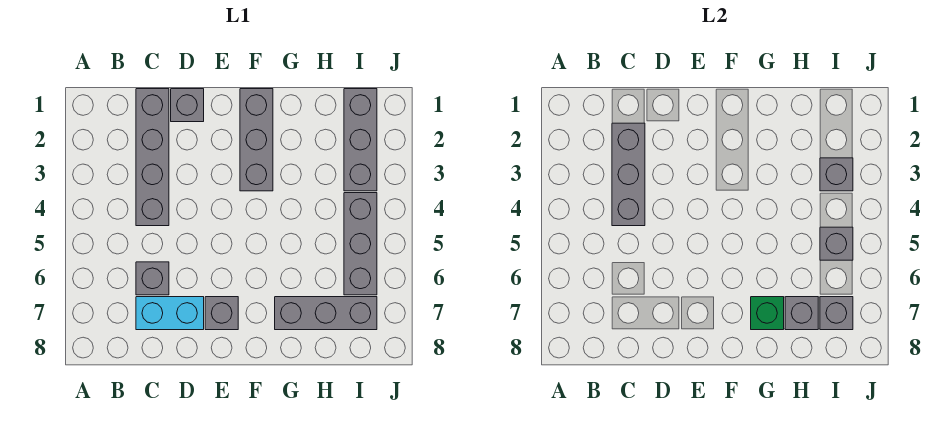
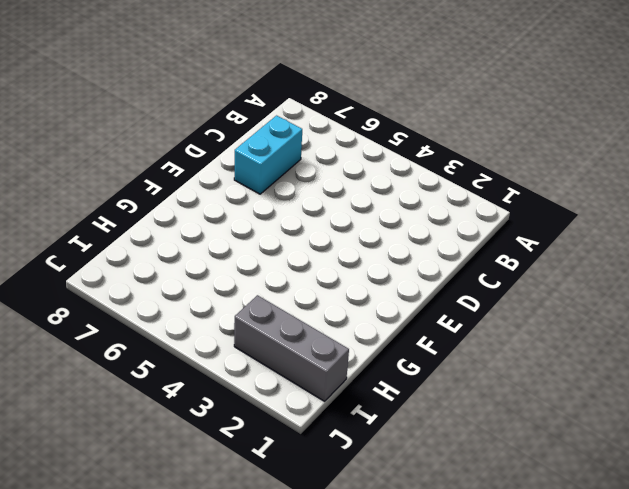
none -> grey brick C1:C4 level 1
none -> grey brick C6 level 1
none -> grey brick D1 level 1

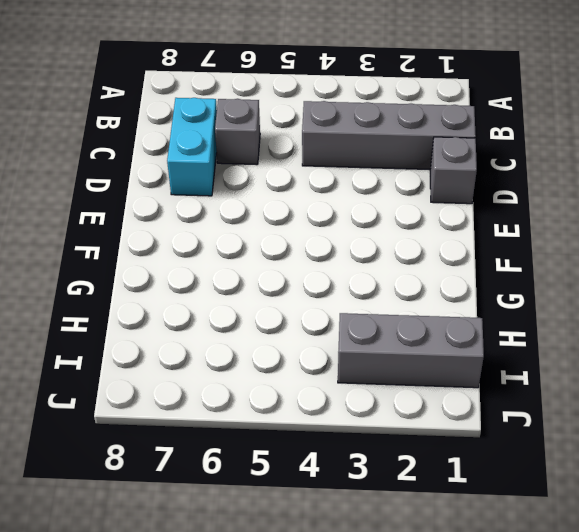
none -> grey brick E7 level 1
none -> grey brick F1:F3 level 1
none -> grey brick G7:I7 level 1

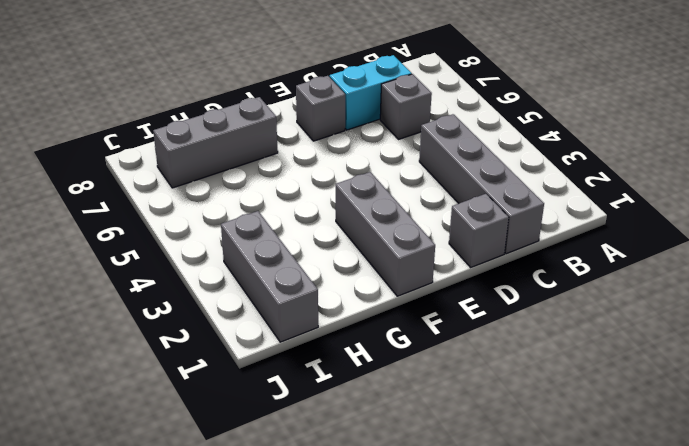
none -> grey brick I4:I6 level 1
none -> grey brick C2:C4 level 2
none -> green brick G7 level 2

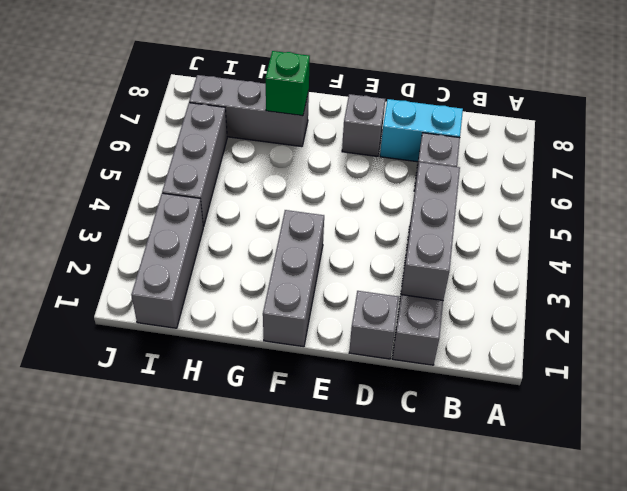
none -> grey brick H7 level 2
none -> grey brick I3 level 2
none -> grey brick I5 level 2

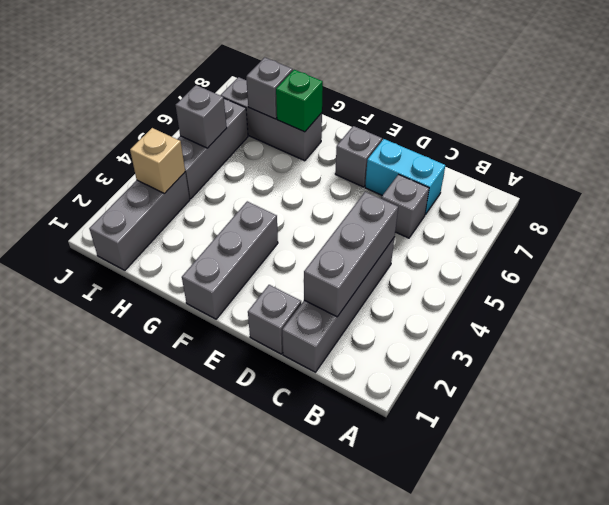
tan brick I3 level 2 -> grey brick I3 level 2
none -> grey brick I7 level 2

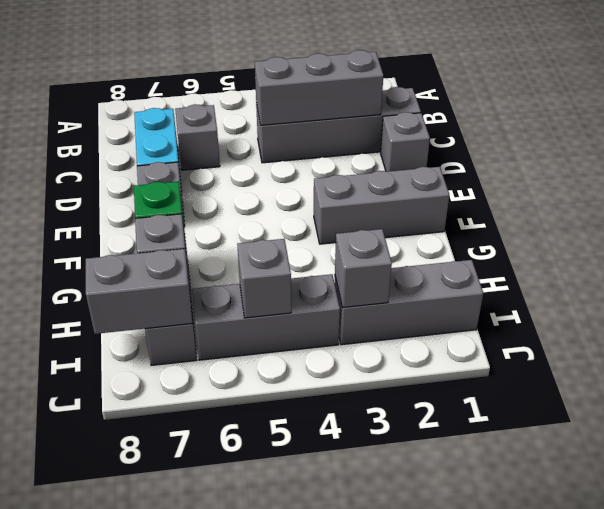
grey brick I7:I8 level 2 -> grey brick I7 level 2

